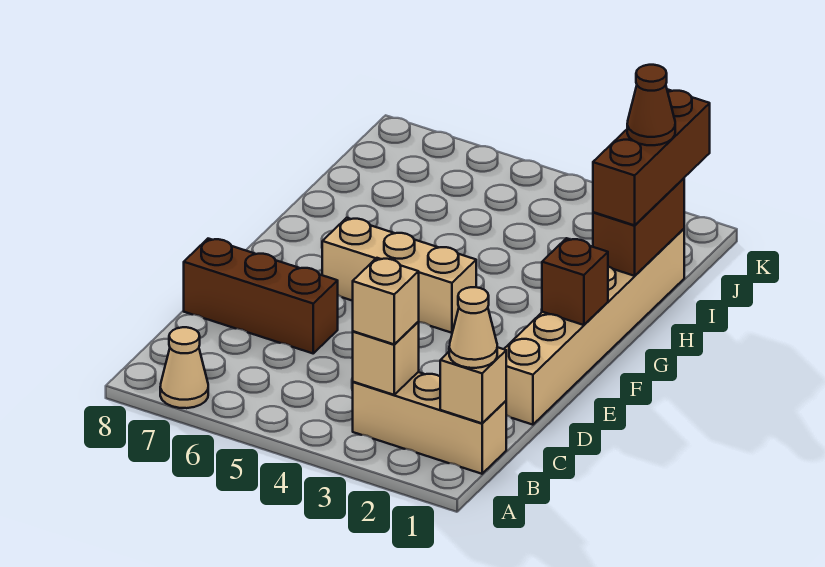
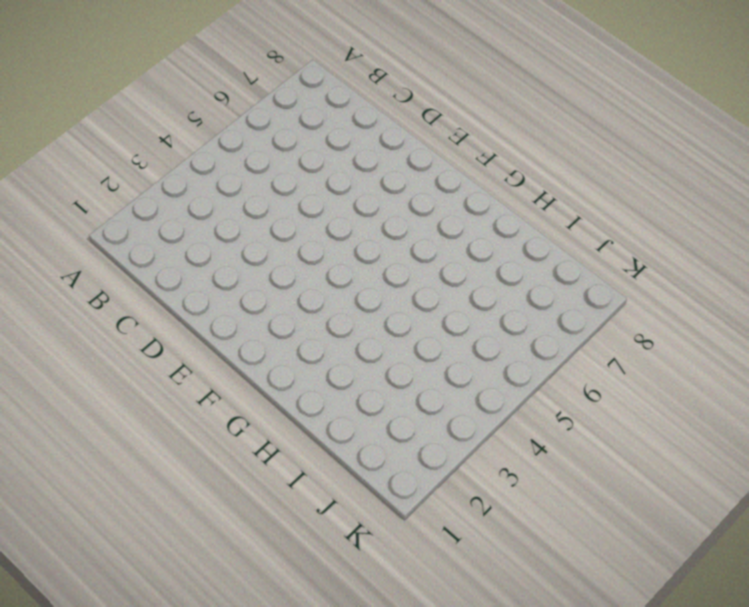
none -> tan cone A7 level 1
none -> tan brick B1:B3 level 1
none -> tan brick D1:I1 level 1

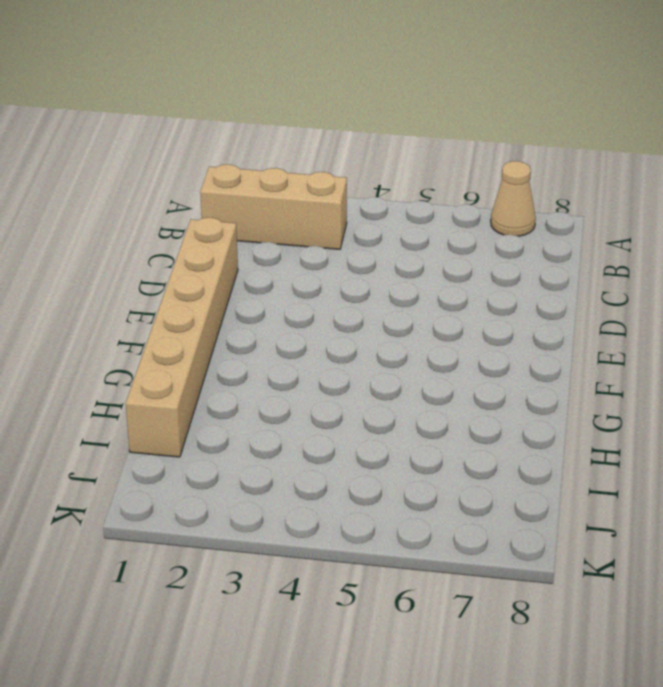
none -> brown brick D6:D8 level 1
none -> tan brick F4:F6 level 1
none -> tan brick B1 level 2

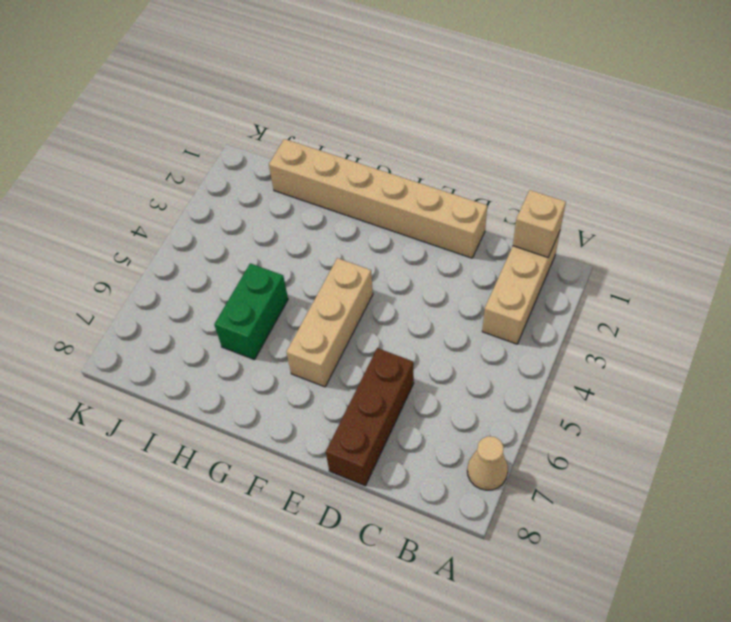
green brick H5:H6 level 1 -> none
none -> tan brick B3 level 2
none -> brown brick F1 level 2
none -> brown brick H1:I1 level 2

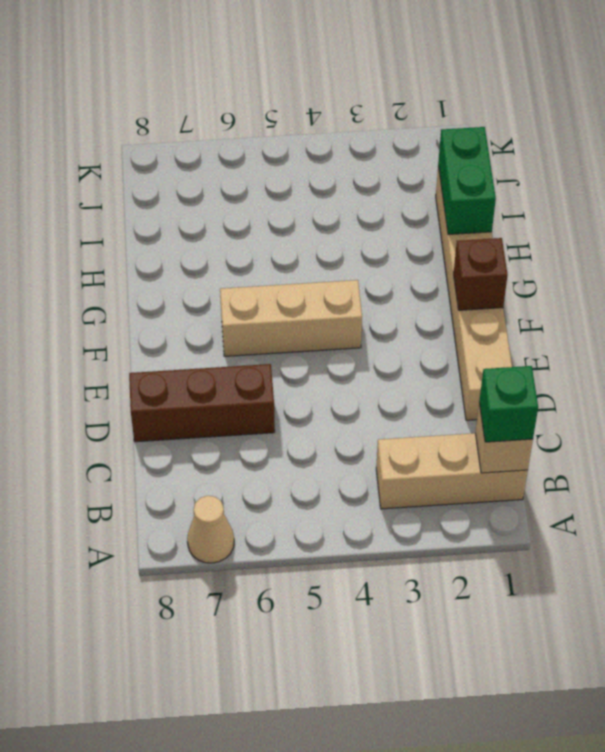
green brick B1 level 3 -> tan cone B1 level 3
green brick H1:I1 level 2 -> brown brick H1:I1 level 2
none -> tan brick B3 level 2
none -> tan brick B3 level 3
none -> brown brick H1:J1 level 3

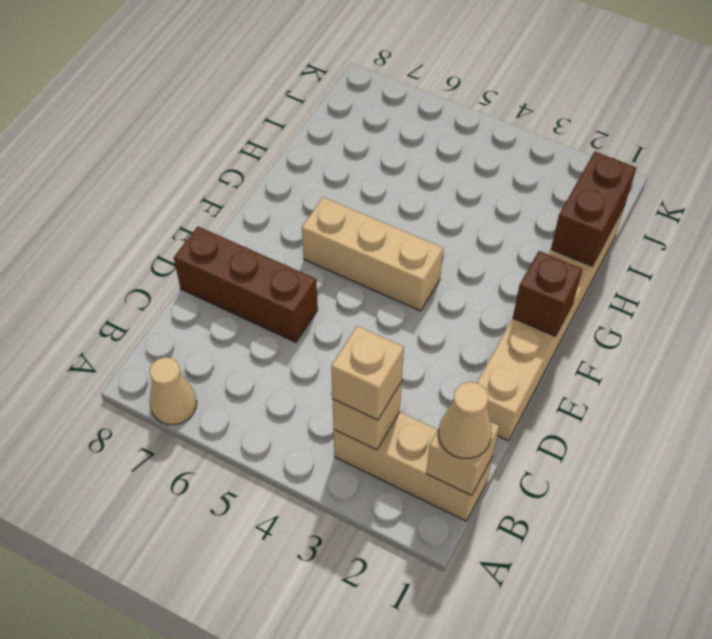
none -> brown brick H1:J1 level 3
none -> brown cone I1 level 4

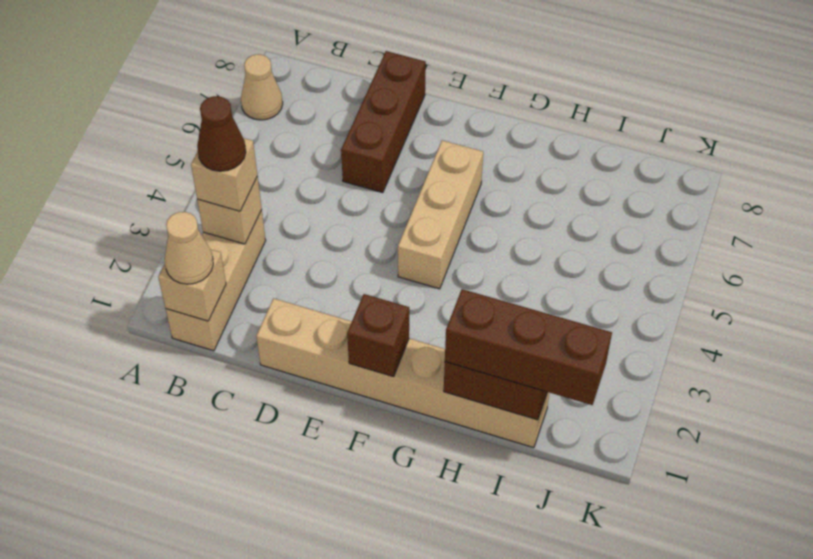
brown cone B3 level 4 -> brown cone I1 level 4

